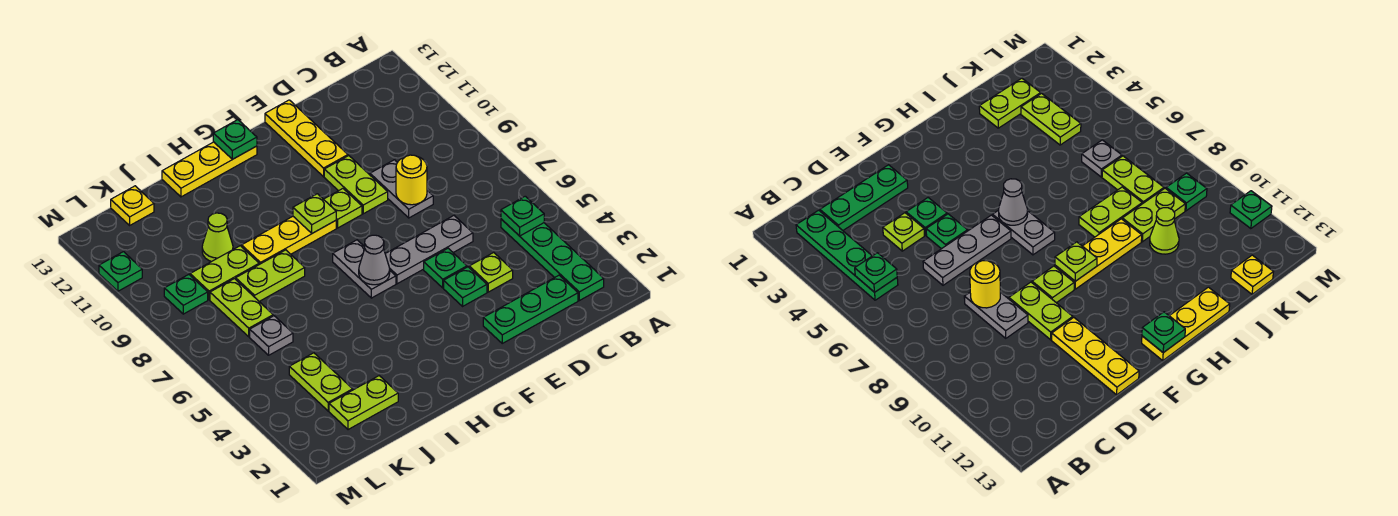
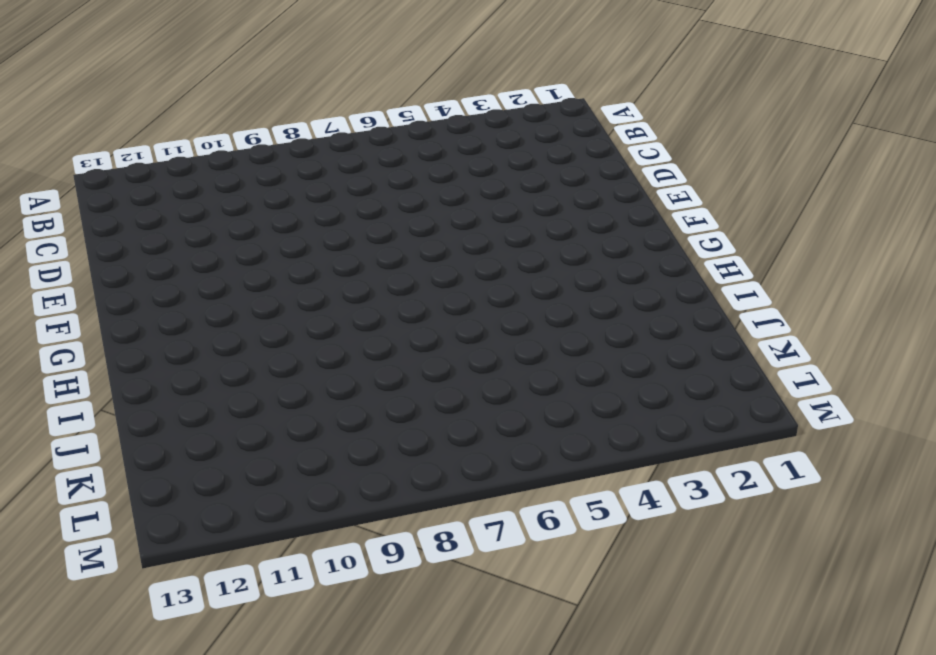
none -> green plate B2:B5 level 1
none -> green plate C2:E2 level 1
none -> lime plate D4 level 1

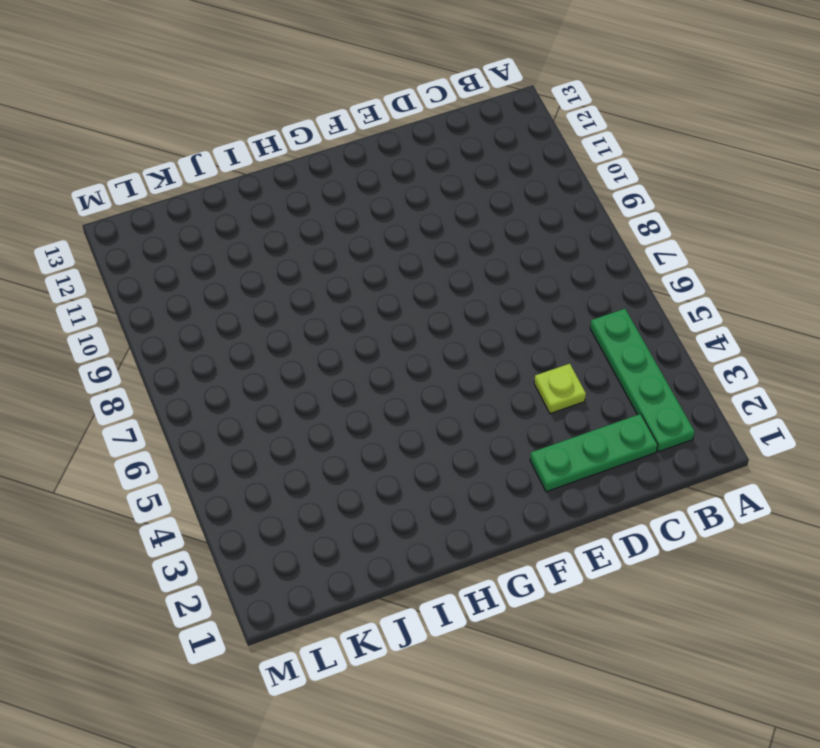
none -> grey plate D6:F6 level 1
none -> grey plate D8:D9 level 1
none -> green plate E4 level 1

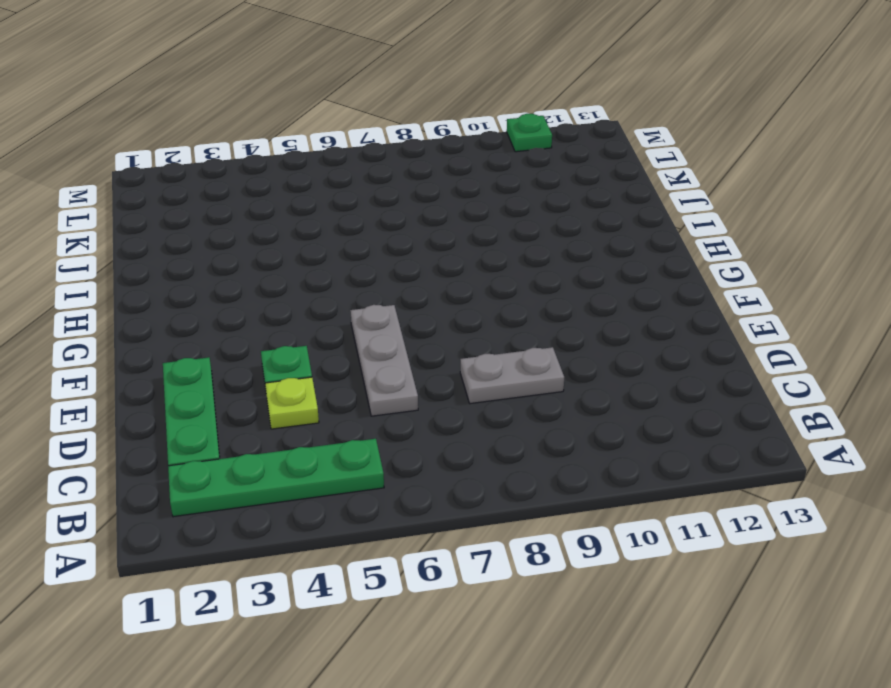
none -> green plate E5 level 1
none -> lime plate E9:E10 level 1
none -> yellow plate E11:E13 level 1

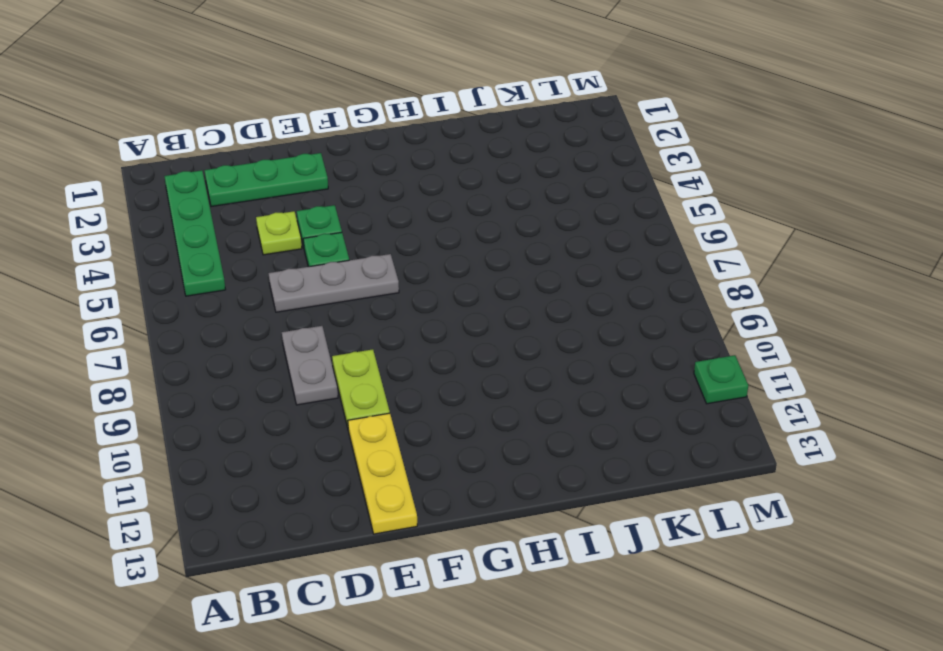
none -> lime plate F9 level 1
none -> grey plate G6:G7 level 1
none -> yellow plate G9:I9 level 1

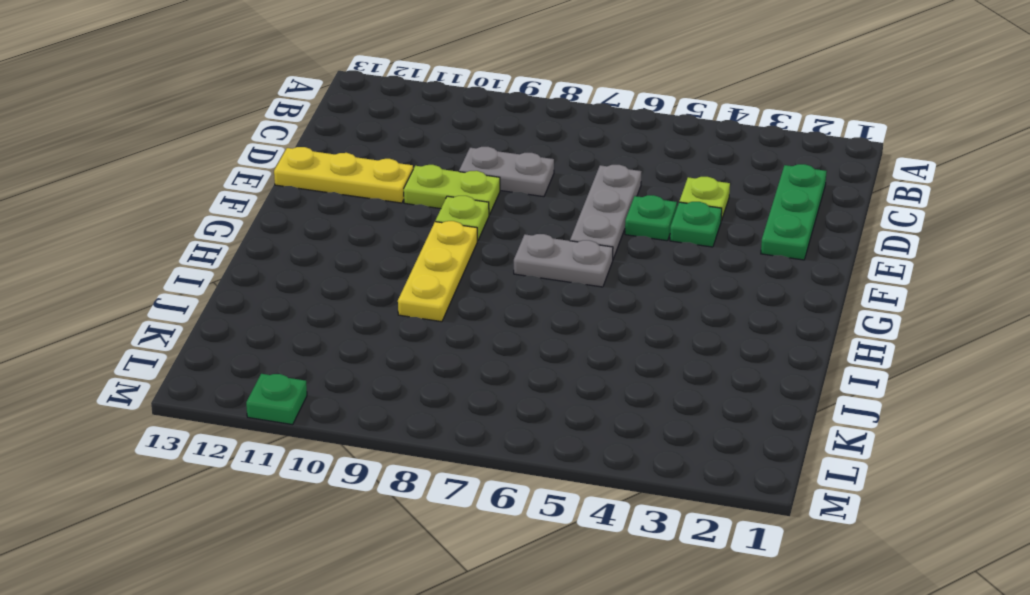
none -> green plate B2:B5 level 1
none -> yellow plate G13:I13 level 1
none -> lime plate I8:J8 level 1

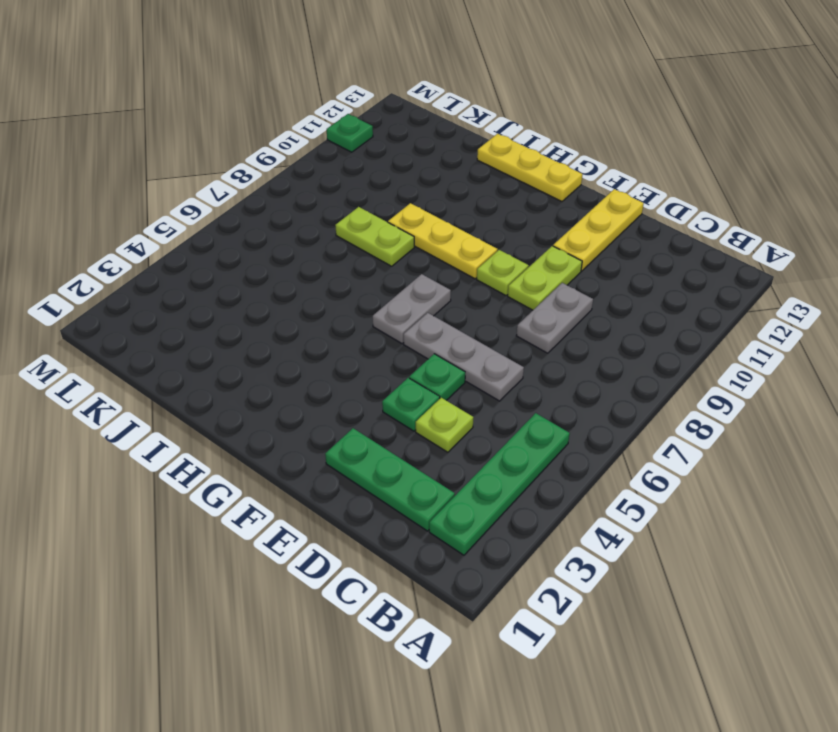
none -> lime plate J2:K2 level 1
none -> lime plate J9:K9 level 1
none -> lime cone J10 level 1

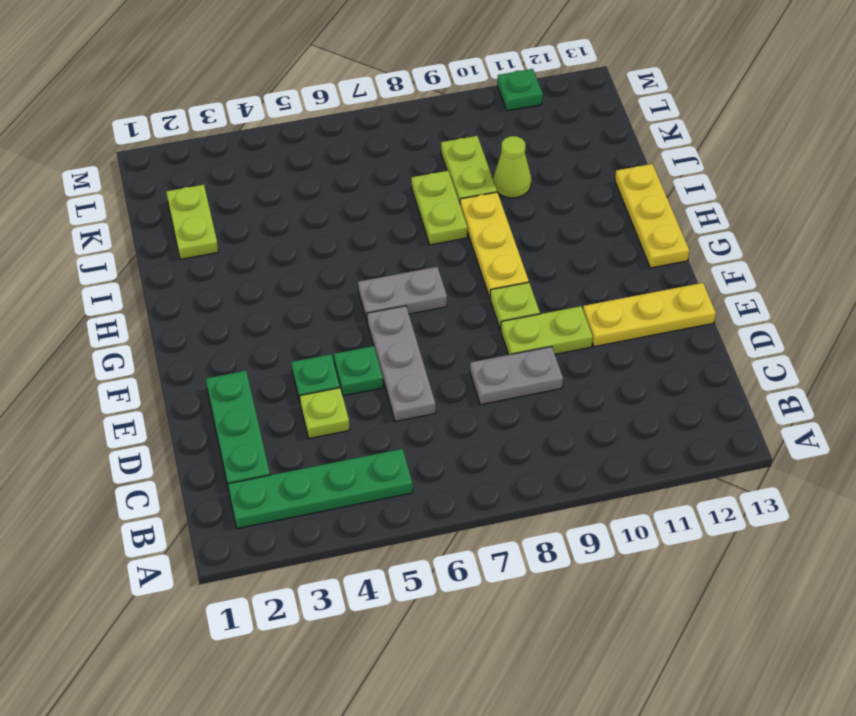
none -> lime plate K3:K4 level 1
none -> grey plate K6 level 1
none -> lime plate K7:K8 level 1

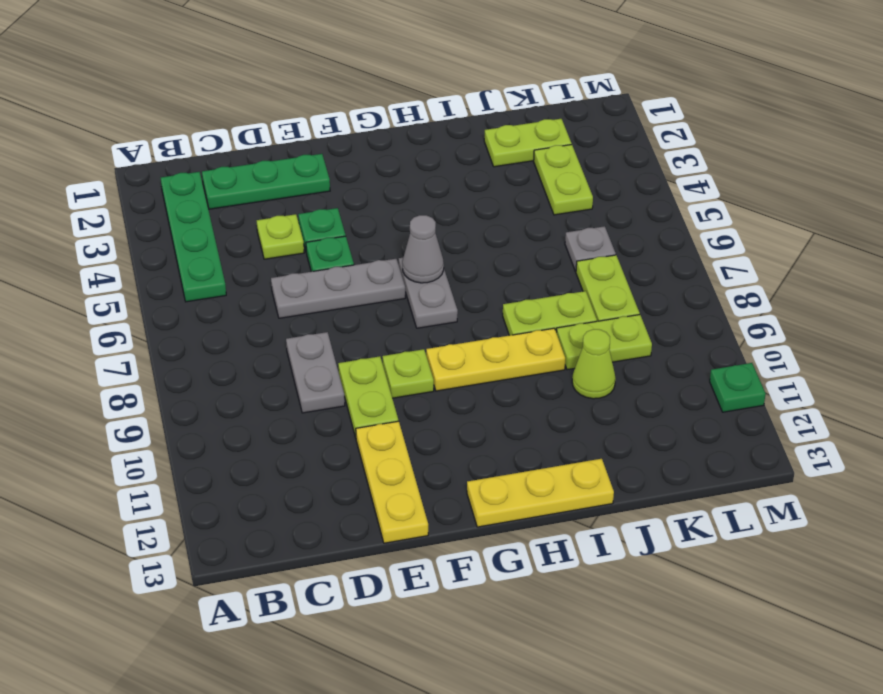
none -> yellow plate K13 level 1
none -> green plate L9 level 1
none -> green plate B5 level 2

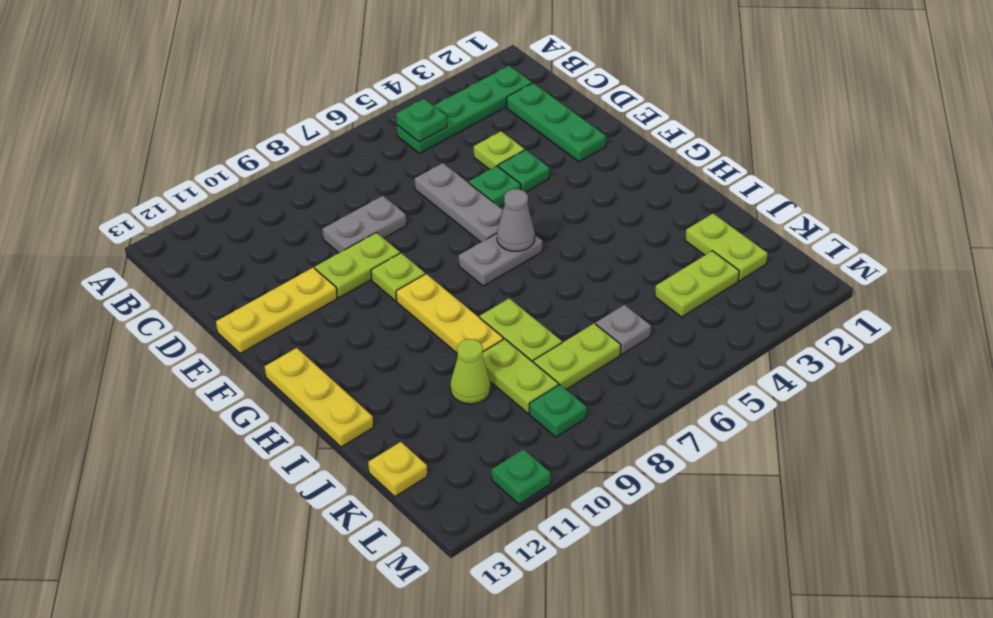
none -> yellow round brick D8 level 2
none -> lime plate G9 level 2
none -> green plate G13 level 2

